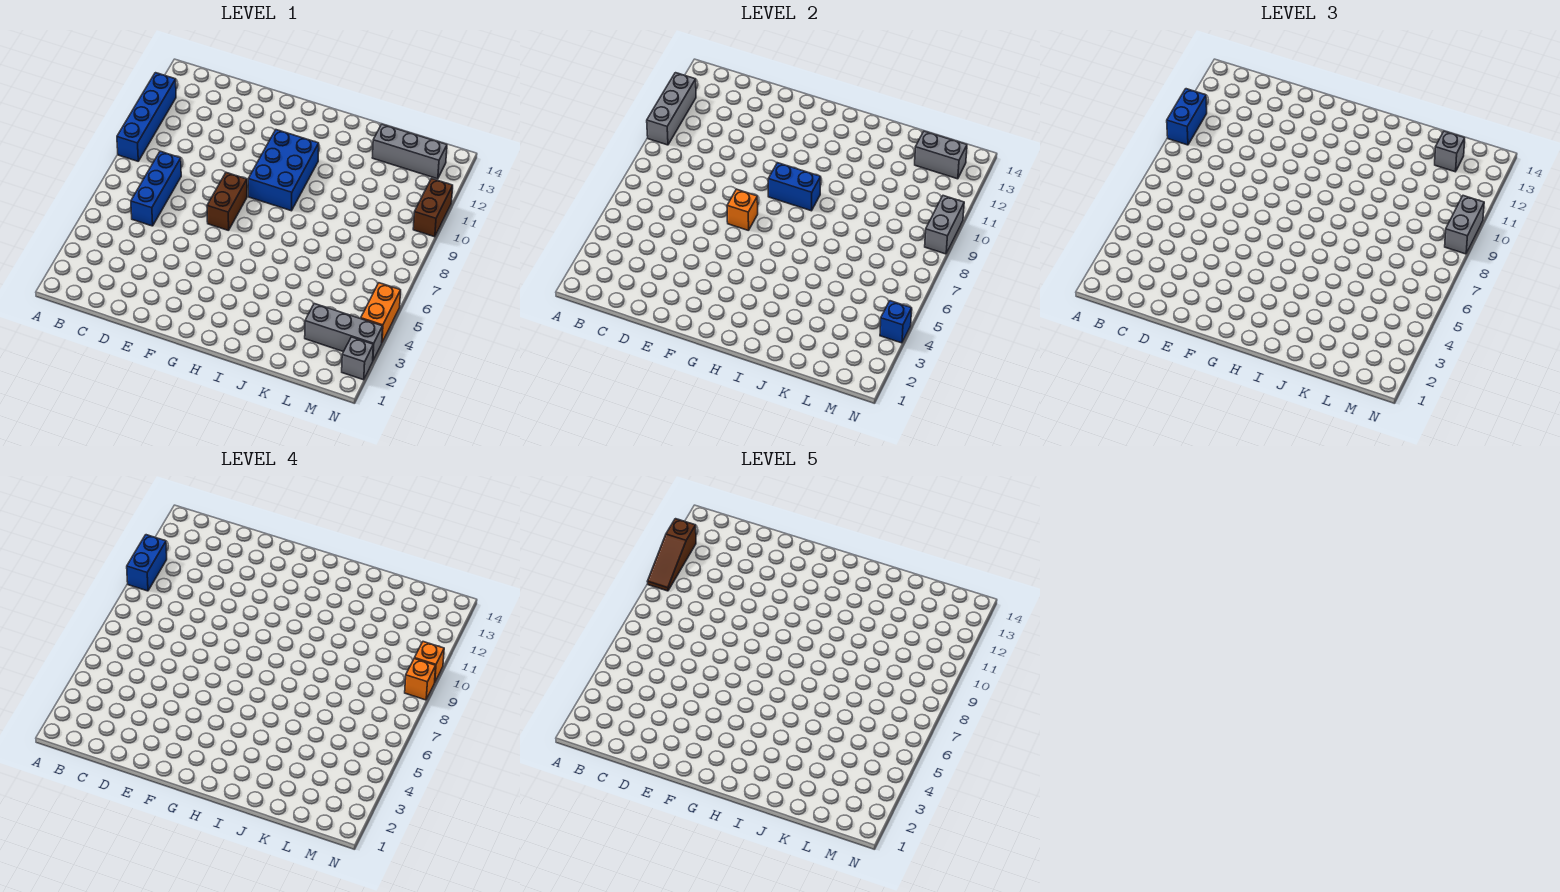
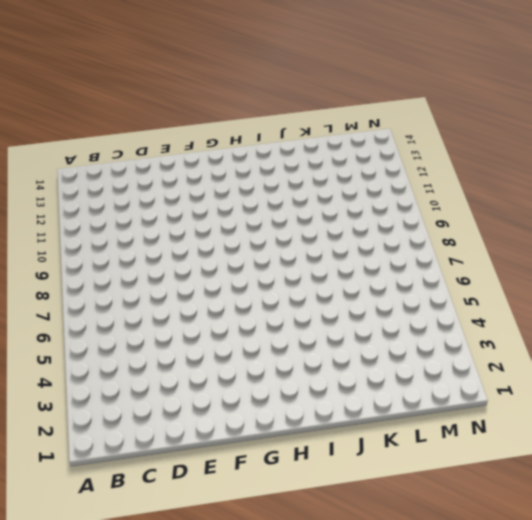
none -> blue brick A9:A12 level 1
none -> blue brick C6:C8 level 1
none -> brown brick F7:F8 level 1

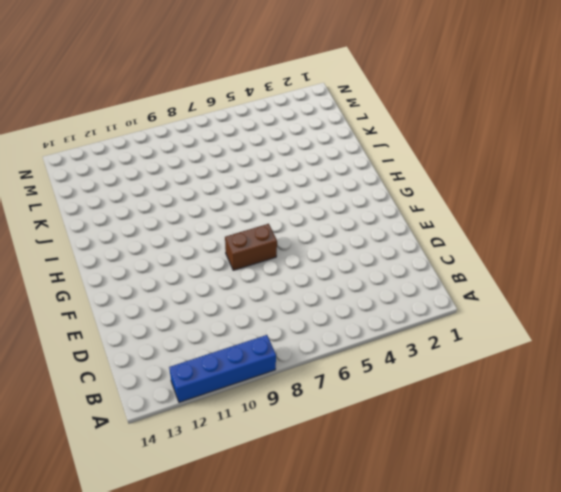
none -> blue brick C6:C8 level 1
none -> blue brick G9:H11 level 1
none -> grey brick K13:M13 level 1

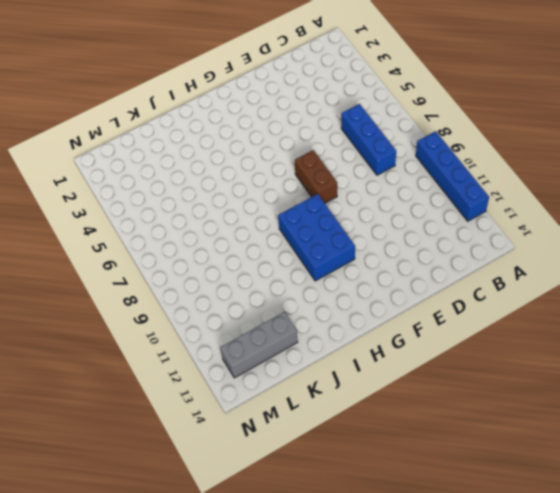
none -> grey brick L3:N3 level 1
none -> grey brick N2 level 1
none -> orange brick N4:N5 level 1

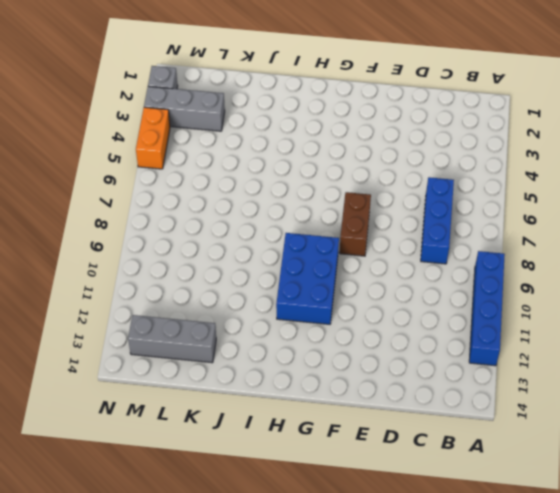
none -> brown brick N10:N11 level 1
none -> grey brick A10:A12 level 2
none -> orange brick F7 level 2

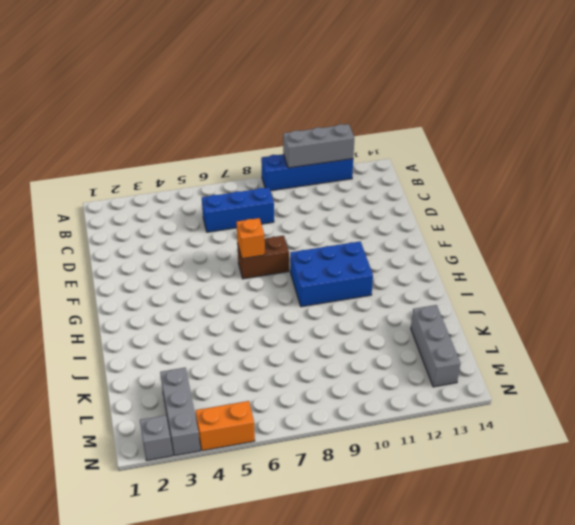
none -> brown brick N10:N11 level 1
none -> blue brick G9:H9 level 2
none -> grey brick L13:M13 level 2

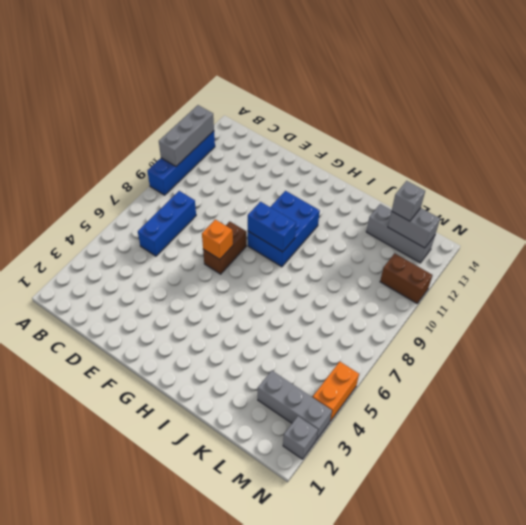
brown brick M11:N11 level 1 -> brown brick N10:N11 level 1
none -> blue brick N4 level 2
none -> grey brick N9:N10 level 2
none -> blue brick A10:A11 level 3

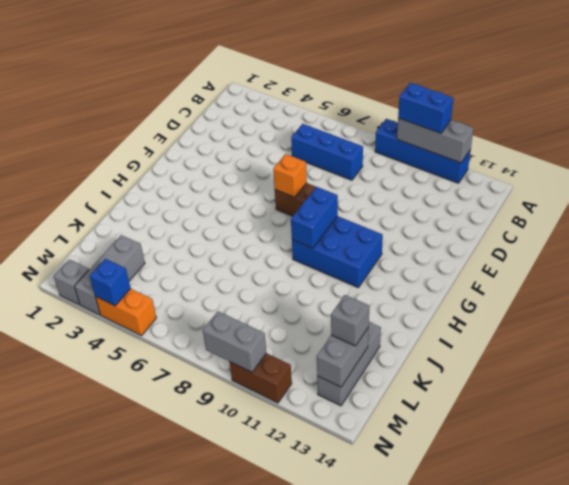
none -> grey brick N9:N10 level 3
none -> blue brick A10:A11 level 4
none -> orange brick N9 level 4

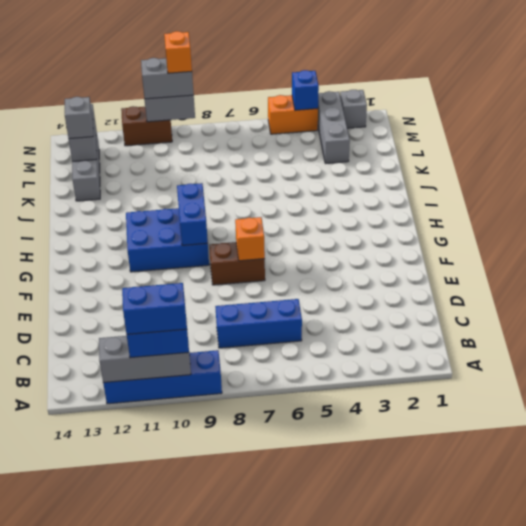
none -> orange brick N10 level 4
none -> brown slope A10:A12 level 5 top 12

